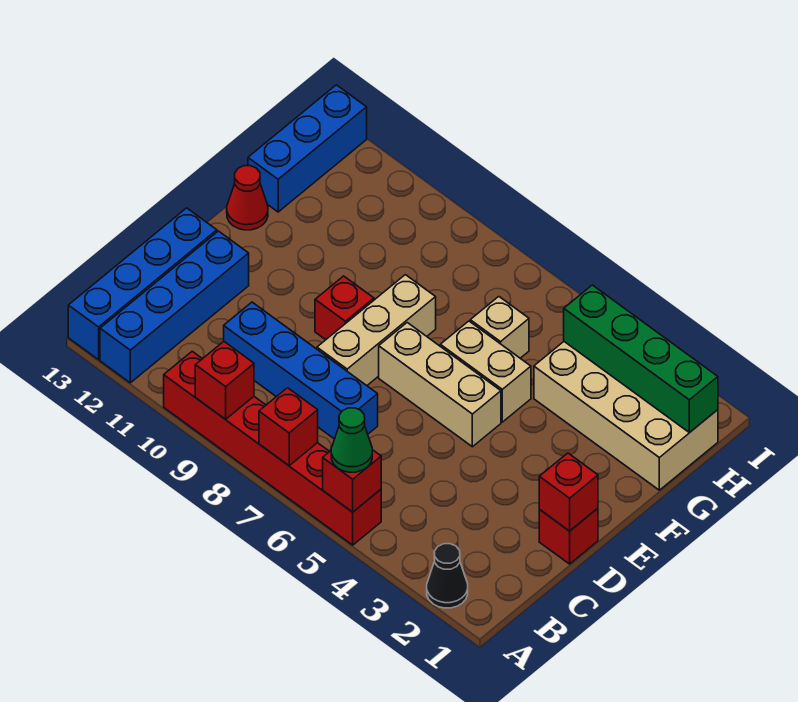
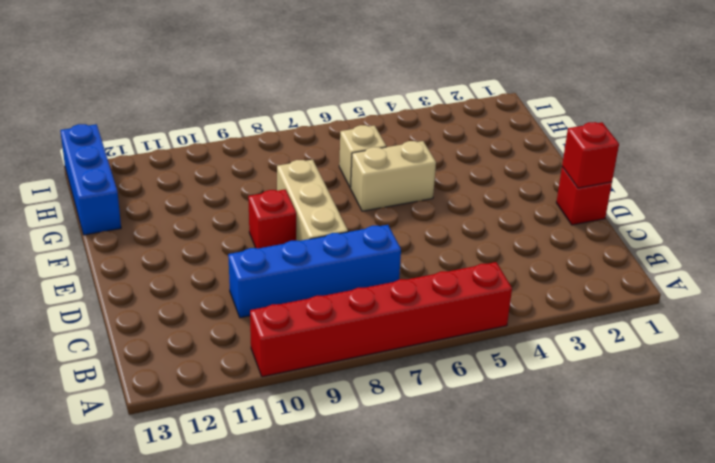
none -> black cone A2 level 1
none -> blue brick A12:D12 level 1
none -> blue brick A13:D13 level 1

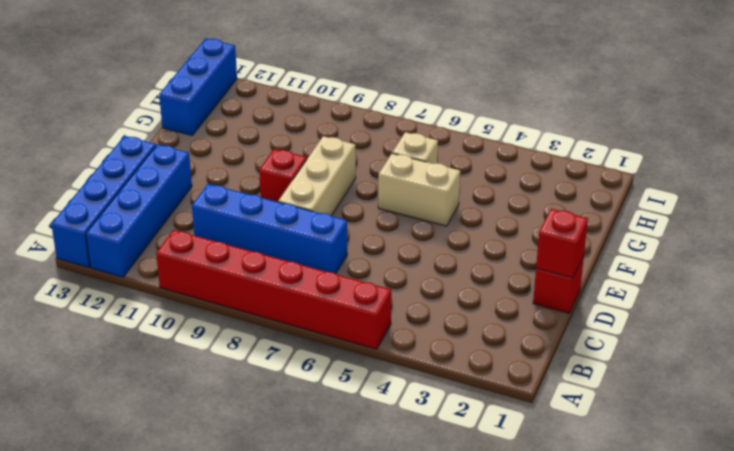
none -> black cone A2 level 1
none -> tan brick E5:E7 level 1
none -> red cone F13 level 1

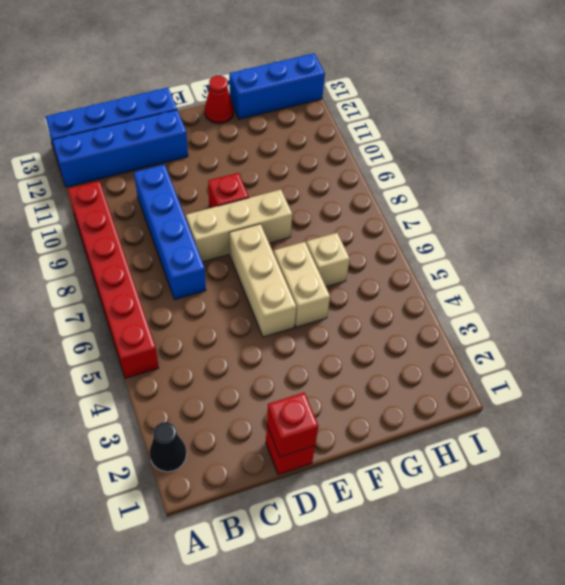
none -> tan brick G1:H4 level 1
none -> red brick A5 level 2
none -> red brick A7 level 2

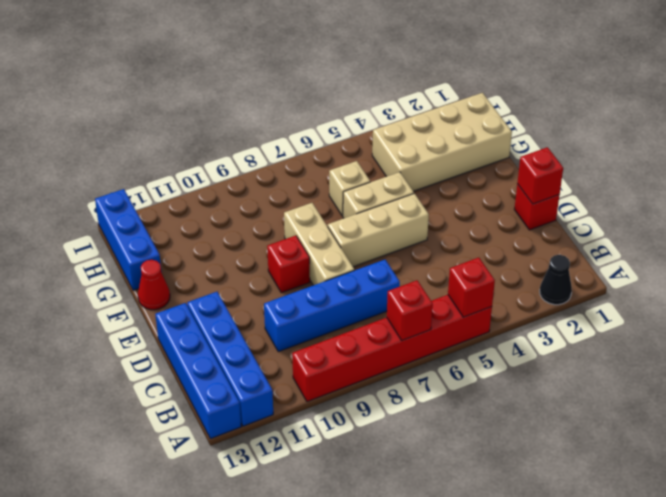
none -> red brick A9 level 2
none -> green brick H1:H4 level 2
none -> green cone A5 level 3

